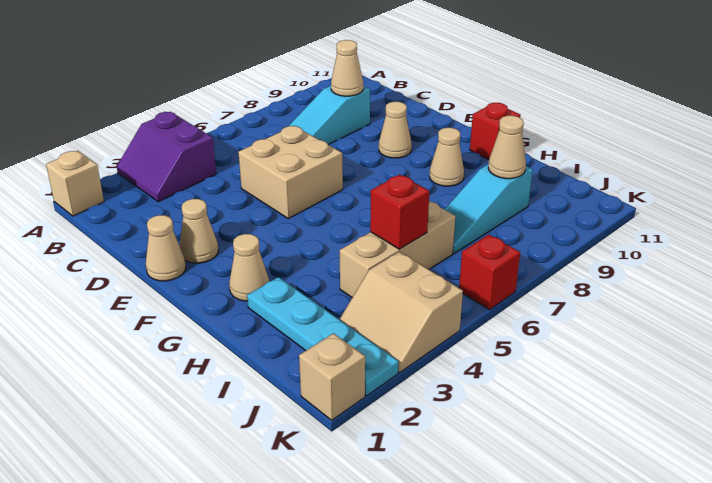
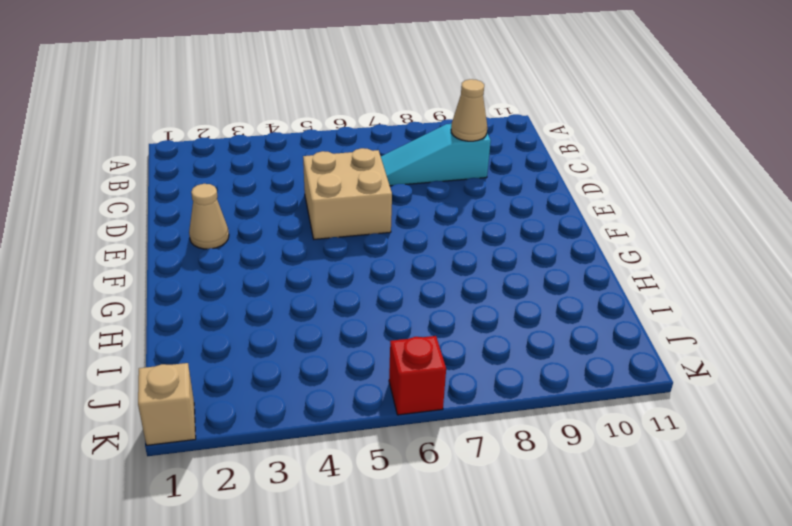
none -> tan brick A1 level 1
none -> purple slope A3:B4 level 1 top 4
none -> tan cone E1 level 1

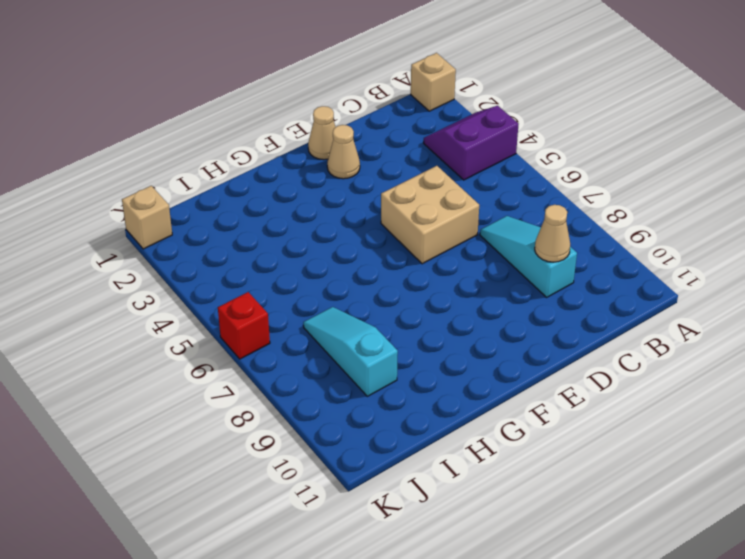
none -> tan cone E9 level 1
none -> tan cone G2 level 1
none -> tan cone G9 level 1

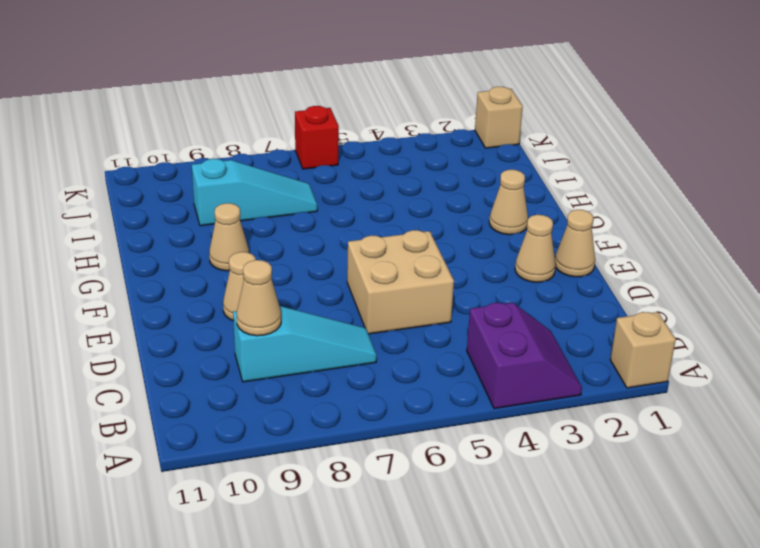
none -> red brick G11 level 1
none -> cyan plate H2:K2 level 1
none -> tan brick I4:I6 level 1

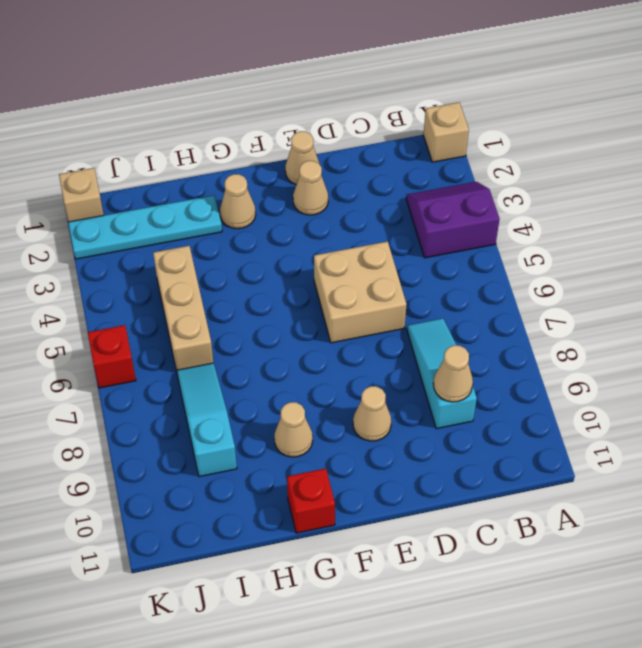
none -> tan slope J3:K4 level 1 top 4
none -> red brick I5 level 2
none -> tan cone I9 level 2

